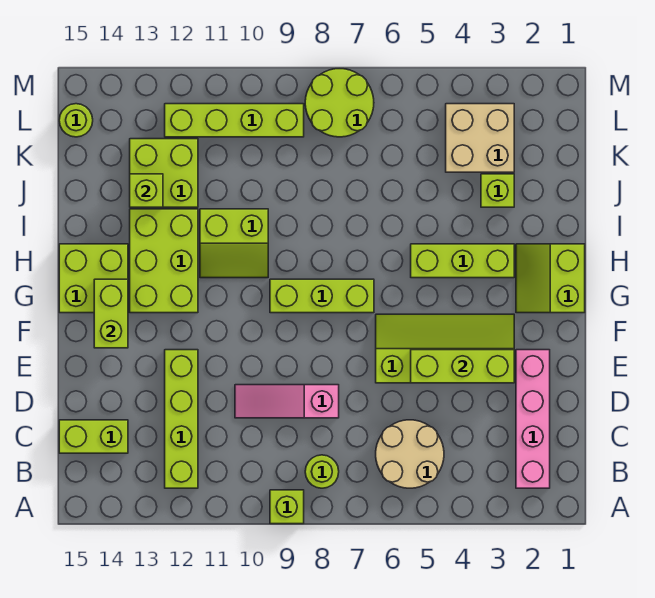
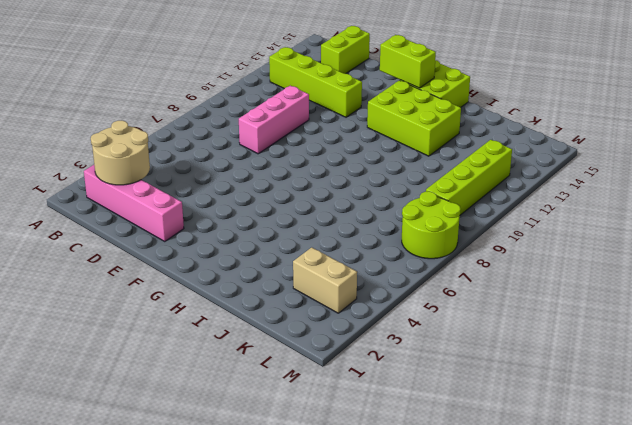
tan round brick B2:C3 level 2 -> tan round brick B5:C6 level 1
pink brick D8:D10 level 1 -> pink slope D8:D10 level 1 top 8
tan brick K3:L3 level 1 -> tan brick K3:L4 level 1
none -> lime brick A9 level 1
none -> lime round brick B8 level 1
none -> lime slope E3:F6 level 1 top E

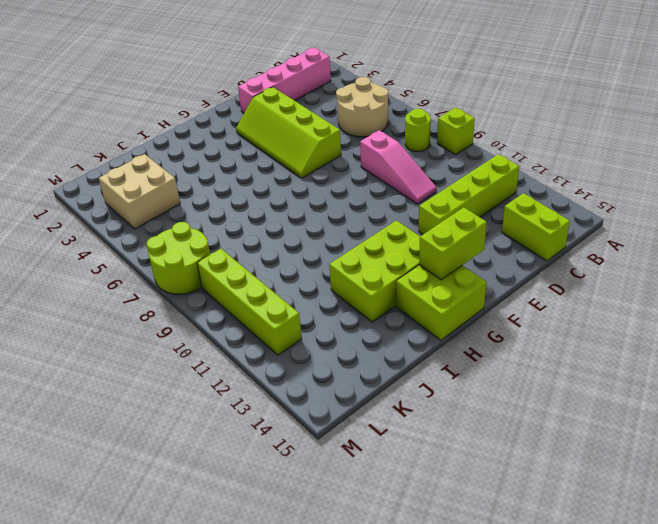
none -> lime slope G1:H2 level 1 top 1
none -> lime brick G7:G9 level 1
none -> lime brick H3:H5 level 1

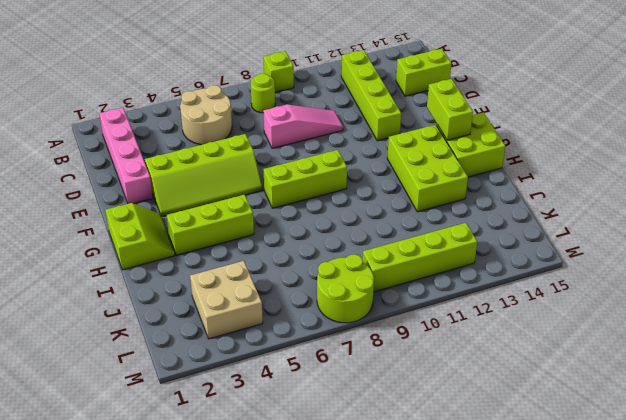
none -> lime slope H10:I11 level 1 top I
none -> lime brick J3 level 1
none -> lime brick J12:K13 level 1

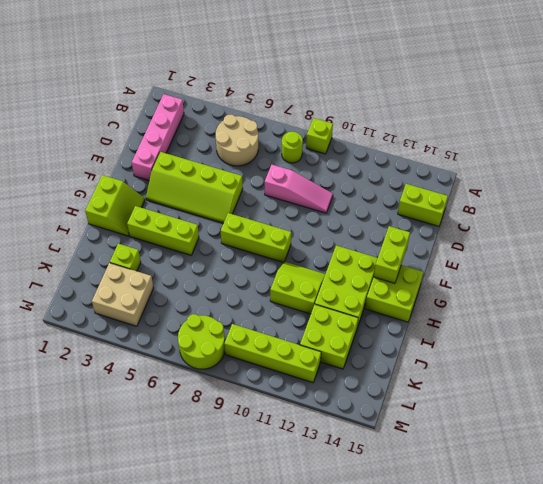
none -> lime brick B12:E12 level 1
none -> lime round brick L15 level 1
none -> lime brick E3:E5 level 2

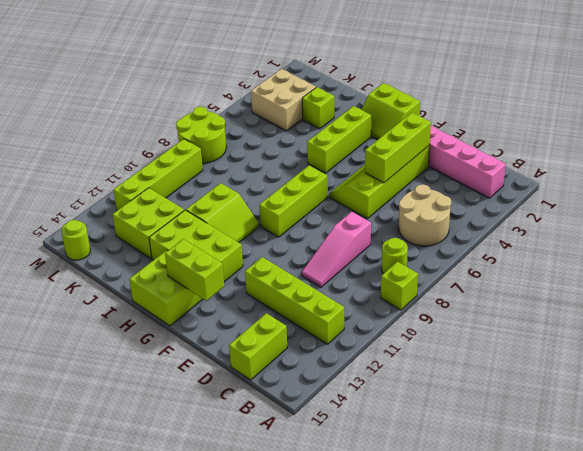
none -> lime brick J13 level 2

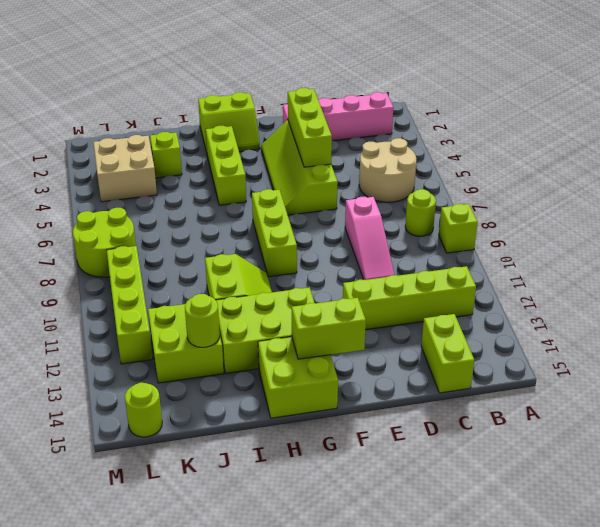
lime round brick J13 level 2 -> lime brick J13 level 2

